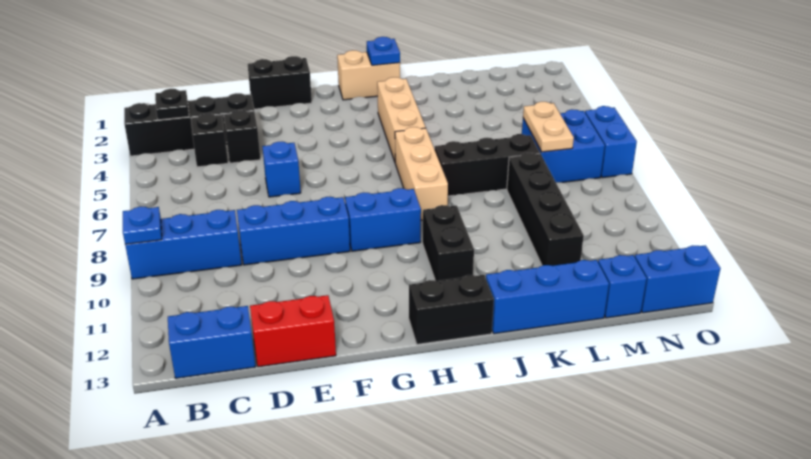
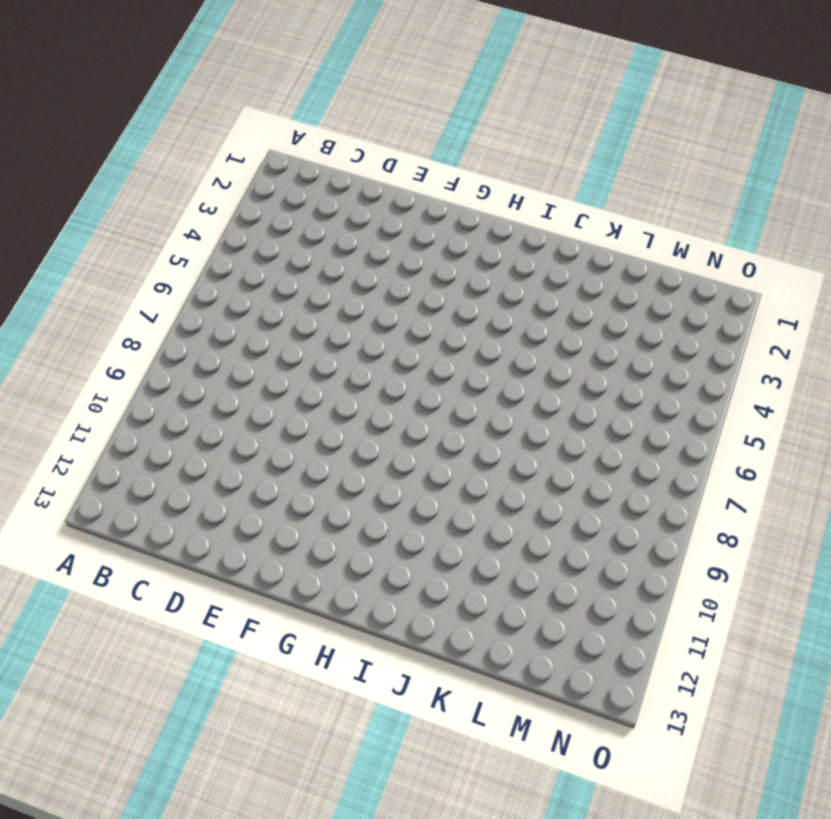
none -> black brick A3:D3 level 1
none -> blue brick A9:C9 level 1
none -> blue brick B13:C13 level 1

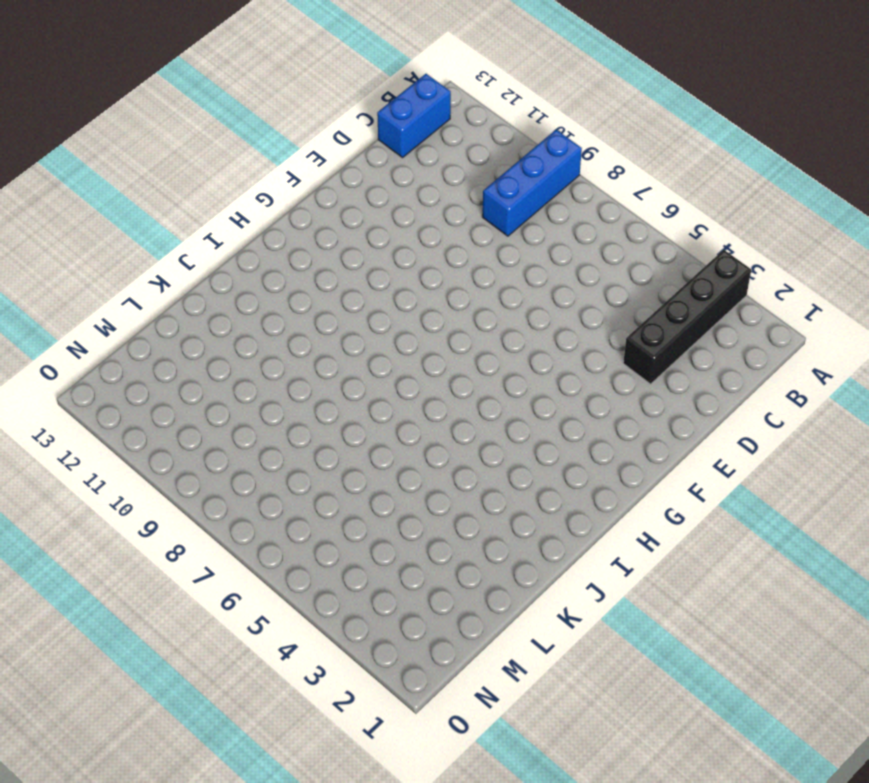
none -> black brick C4 level 1
none -> black brick D4 level 1
none -> blue brick D9:F9 level 1

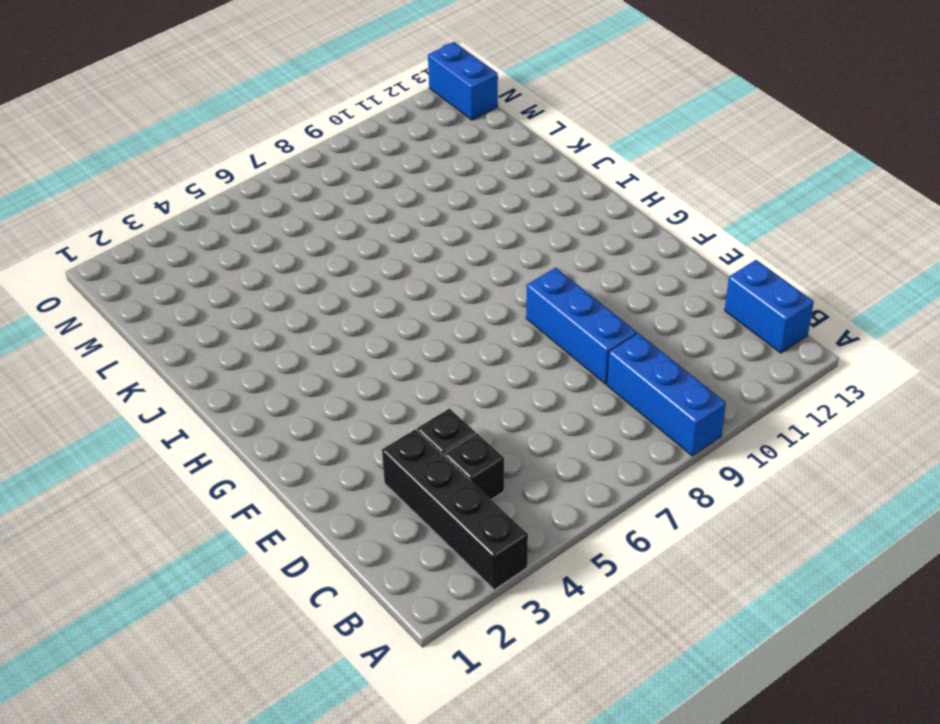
none -> red brick D13:E13 level 1
none -> black brick E1:F1 level 1
none -> blue brick E6 level 1

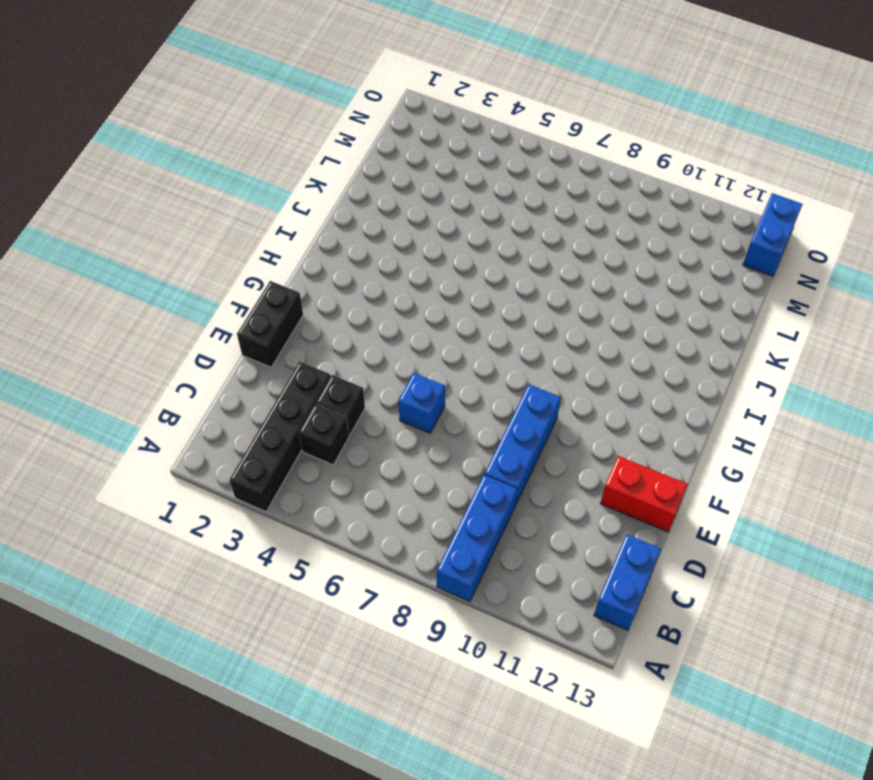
red brick E12:E13 level 1 -> red brick D13:E13 level 1
none -> blue brick G9:H9 level 1
none -> tan brick H1:I1 level 1
none -> black brick H13:I13 level 1

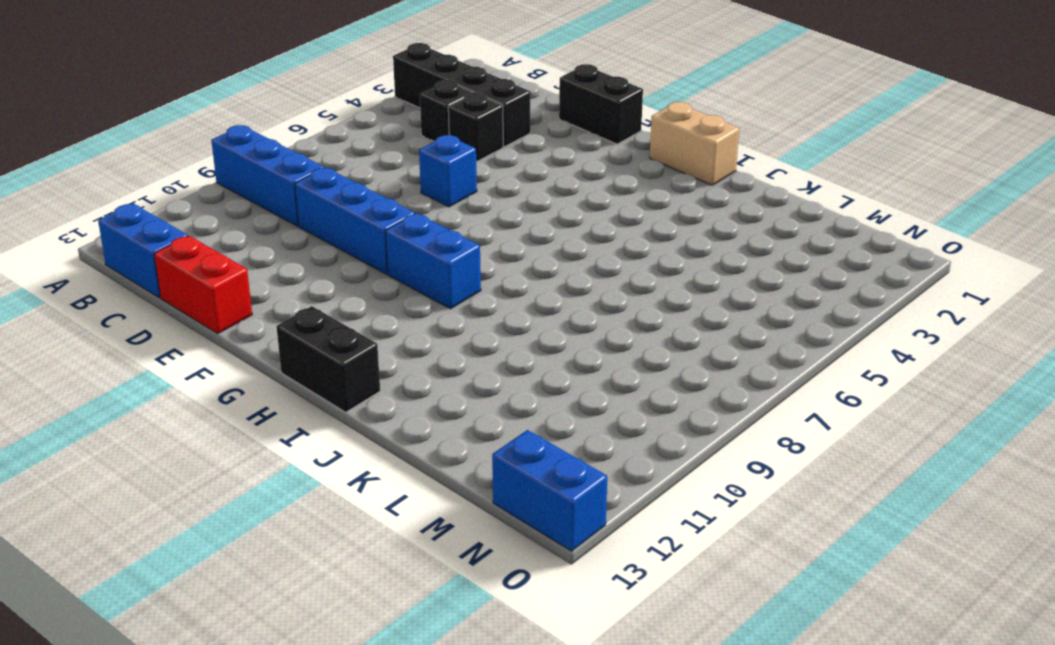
none -> tan brick I3:I5 level 1
none -> tan brick I6:I8 level 1
none -> black brick I10:I11 level 1

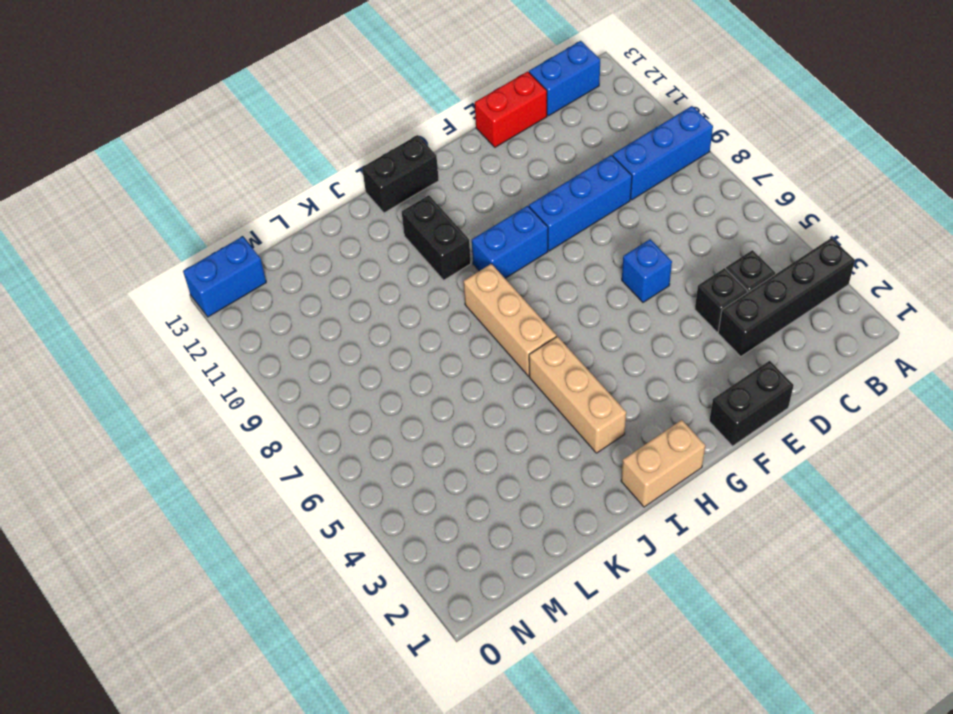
none -> black brick J7:L7 level 1
none -> blue brick J13:L13 level 1
none -> black brick L8:L11 level 1

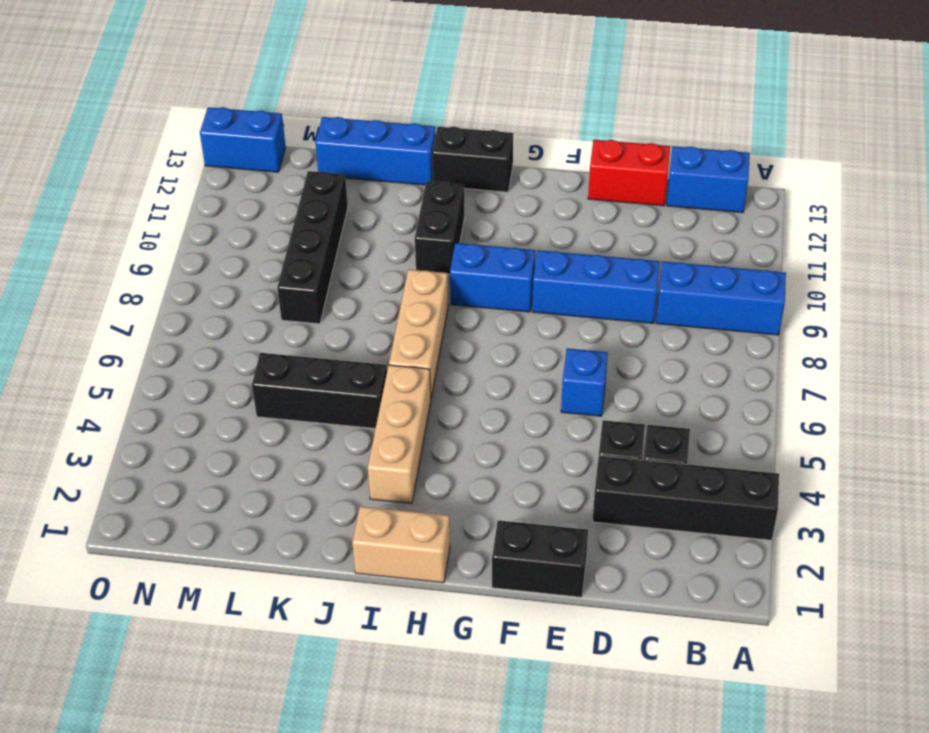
black brick J5:L5 level 1 -> black brick J7:L7 level 1
none -> blue brick M6:N7 level 1
none -> blue brick M13 level 1
none -> blue brick O6:O7 level 1

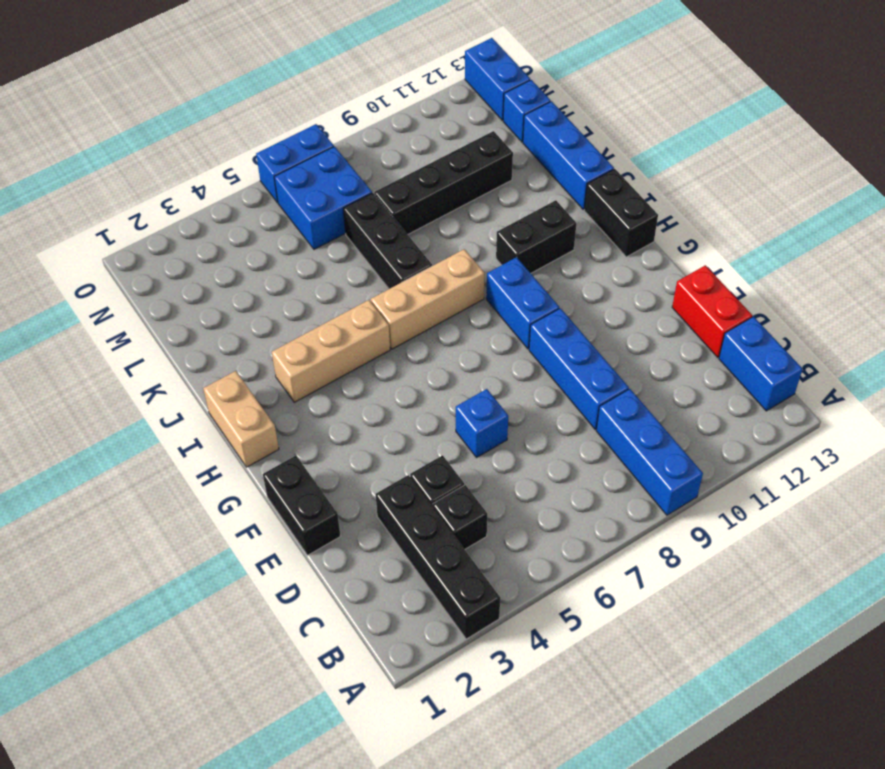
none -> blue plate A9 level 2
none -> black plate B3 level 2
none -> blue plate I1 level 2

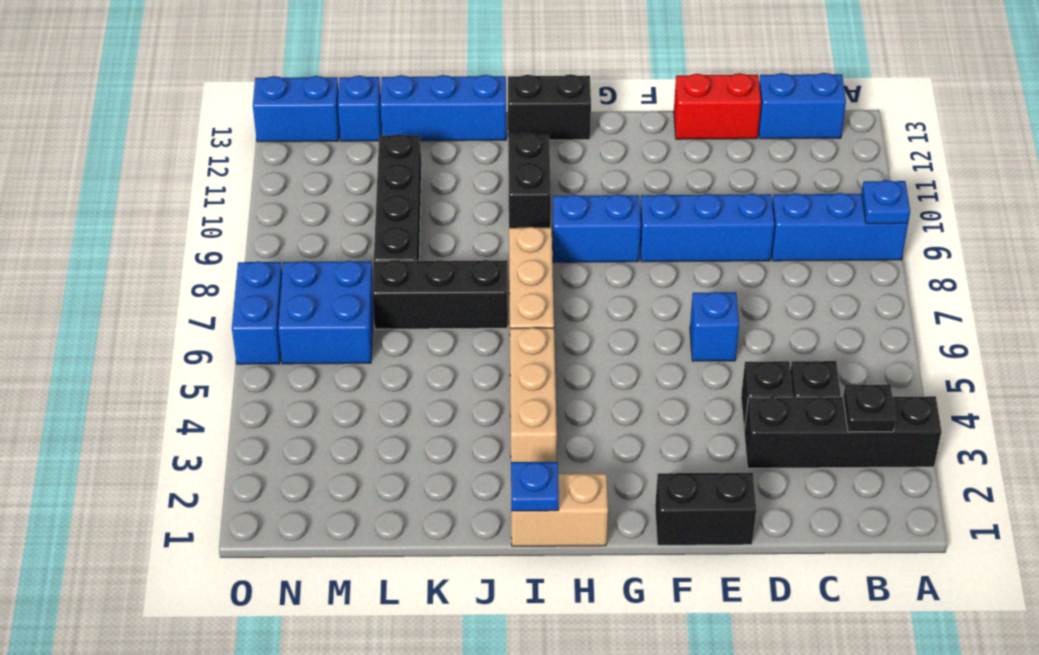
none -> tan plate M6:M7 level 2

